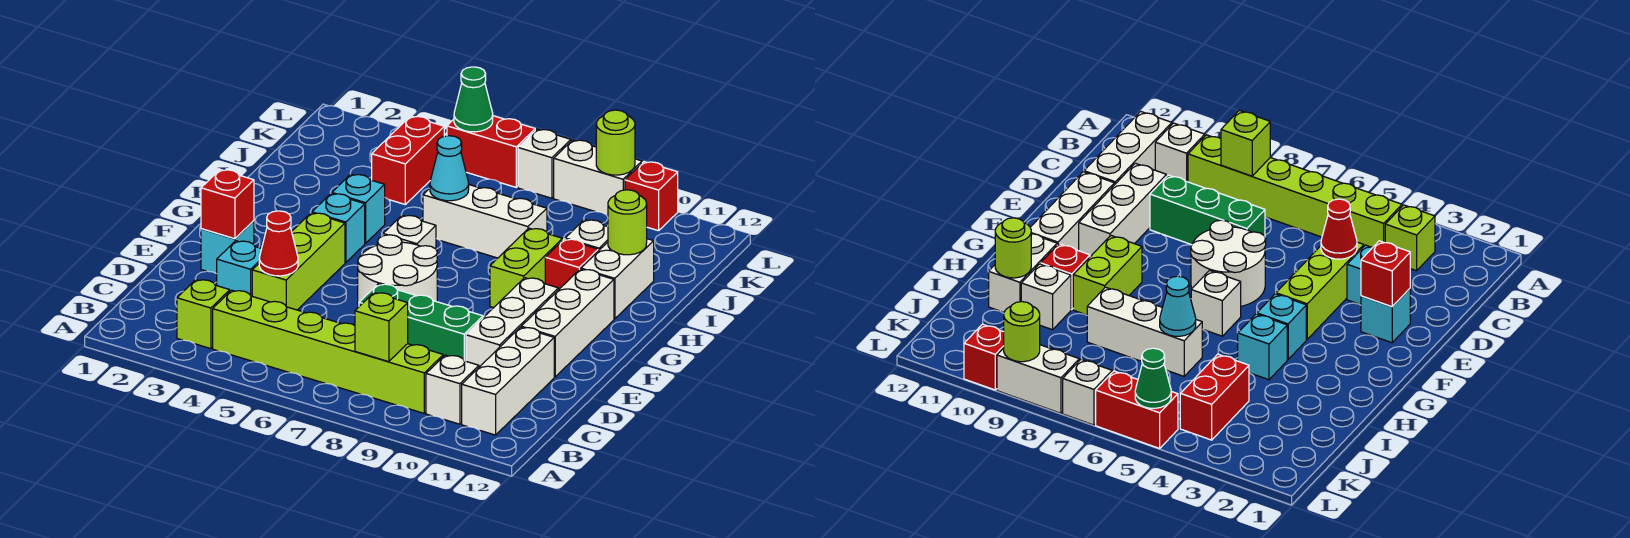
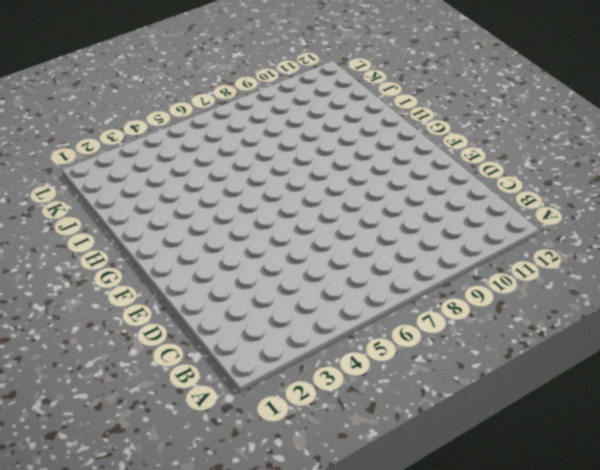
none -> lime brick B3 level 1
none -> lime brick B4:B9 level 1
none -> white brick B10 level 1
none -> white brick B11:D11 level 1

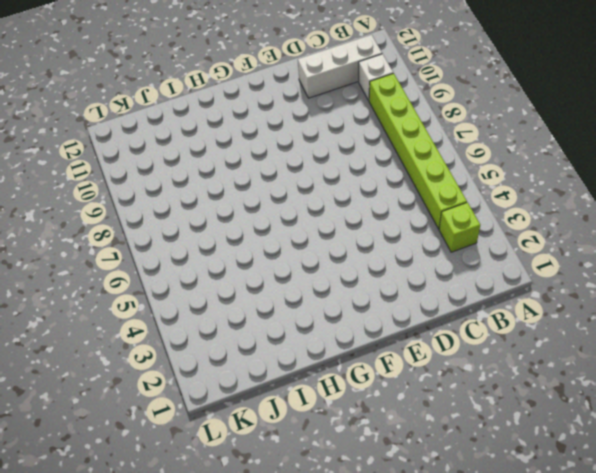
none -> cyan brick D3 level 1
none -> lime brick D4:F4 level 1
none -> green brick D7:D9 level 1
none -> white brick D10:F10 level 1

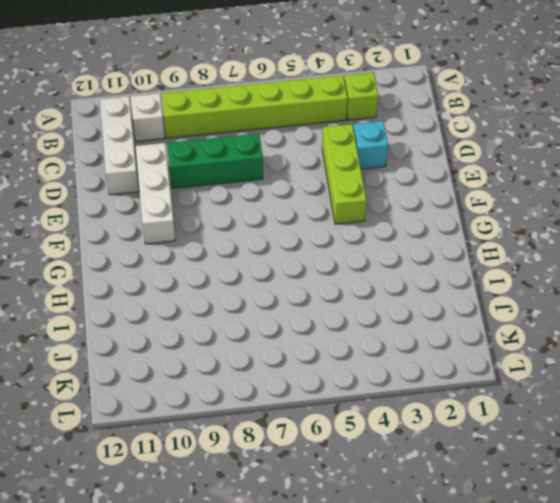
none -> cyan brick E2 level 1
none -> white round brick E6:F7 level 1
none -> white brick E11:G11 level 1
none -> cyan brick G4 level 1

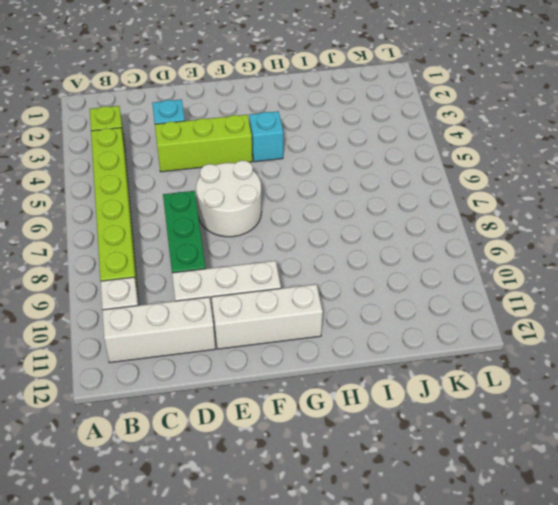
none -> cyan brick E2 level 1
none -> white brick G6 level 1
none -> lime brick G9:H9 level 1
none -> cyan brick H4 level 1

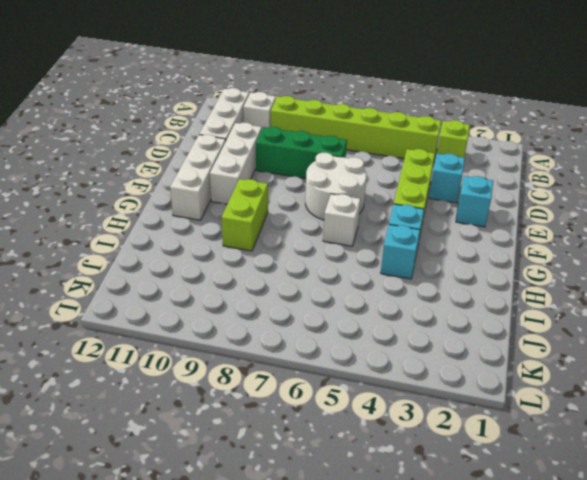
none -> red brick H10 level 1
none -> white brick H11:I11 level 1
none -> white brick I6:I8 level 1
none -> white brick I10 level 1

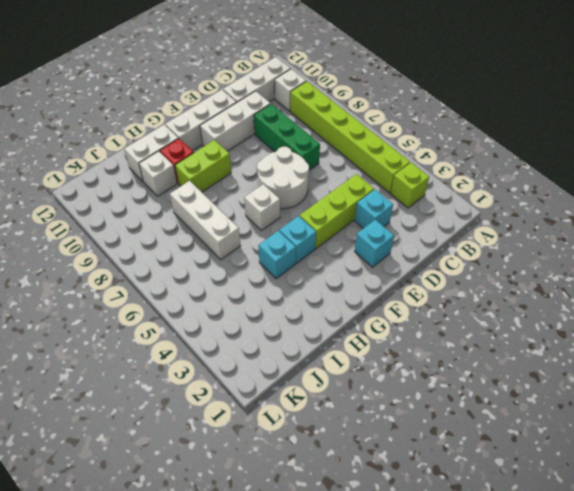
none -> red brick J4:K4 level 1
none -> red brick L5:L6 level 1
none -> white brick L7 level 1
none -> white brick L8:L9 level 1

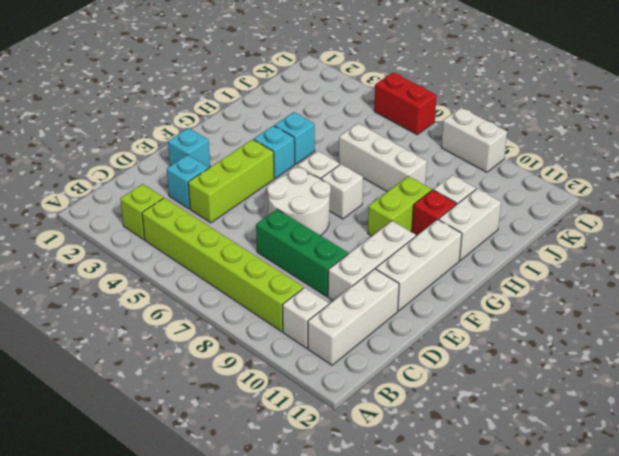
white brick G7 level 1 -> white brick L7 level 1
none -> red brick J4:K4 level 1
none -> red brick L10 level 1
none -> lime brick B8 level 2
none -> red cone D4 level 2

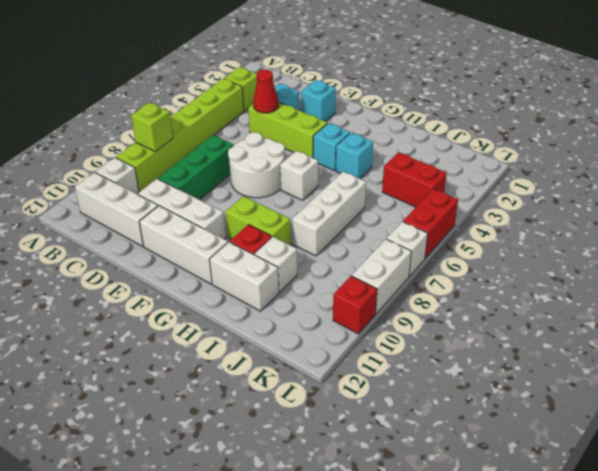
none -> red brick E2 level 2
none -> cyan cone I6 level 2
none -> lime round brick I11 level 2
none -> green cone L5 level 2

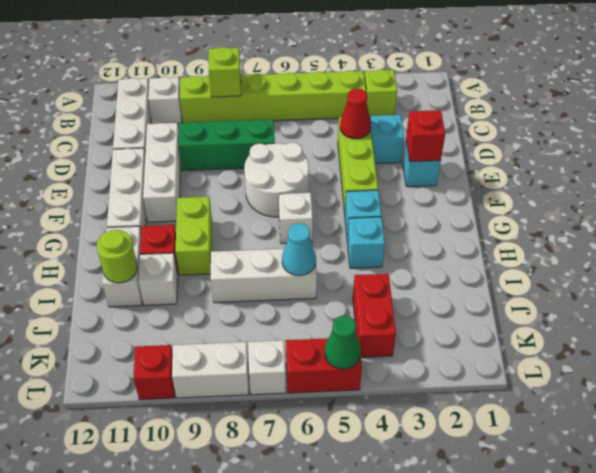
none -> lime round brick L9 level 2

